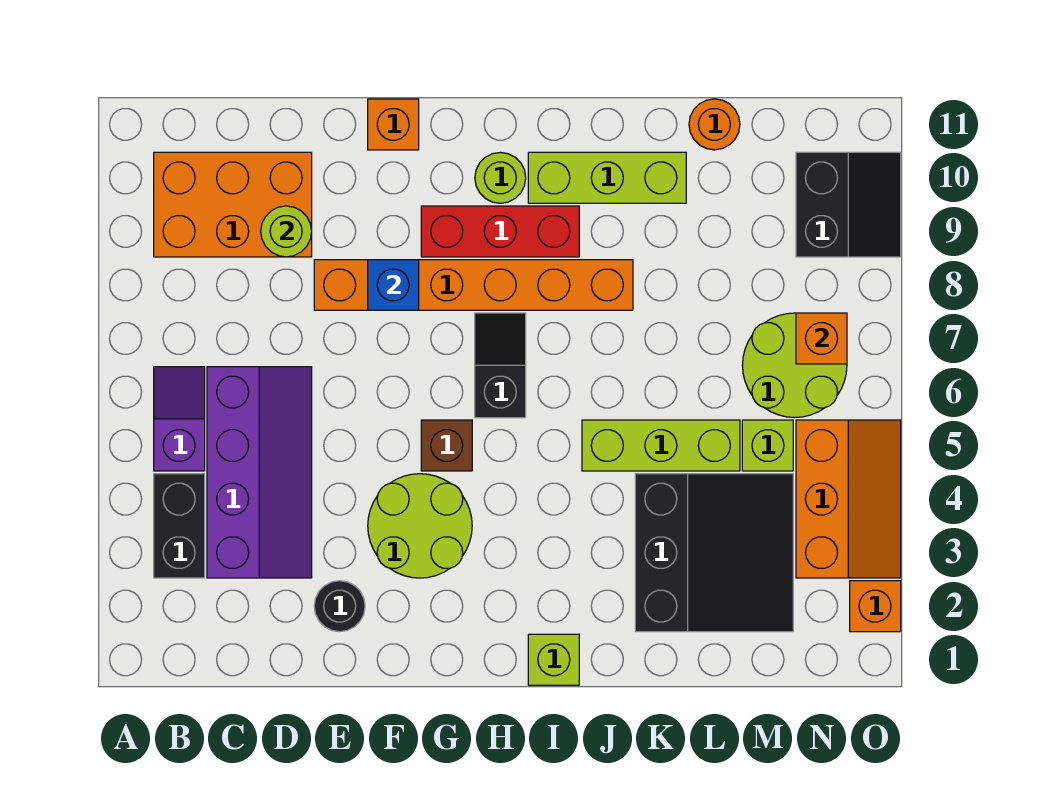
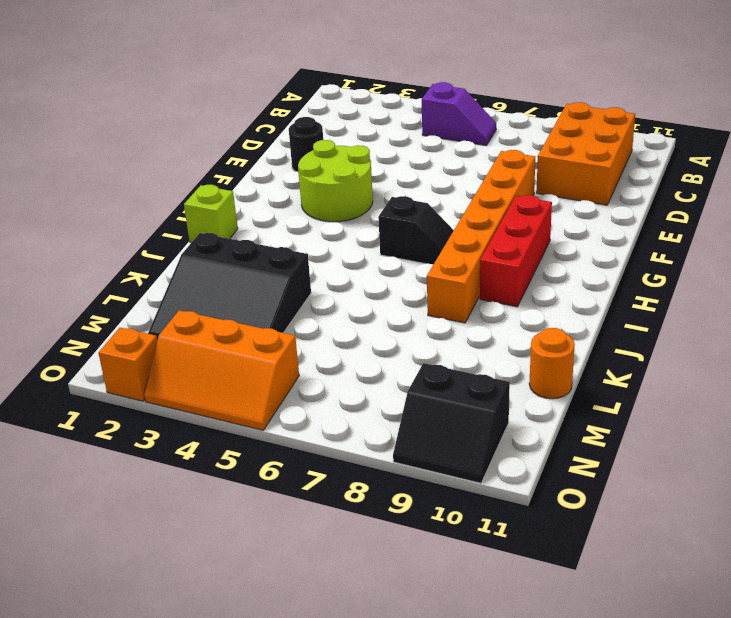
none -> black brick B3:B4 level 1
none -> purple slope C3:D6 level 1 top C
none -> orange brick F11 level 1

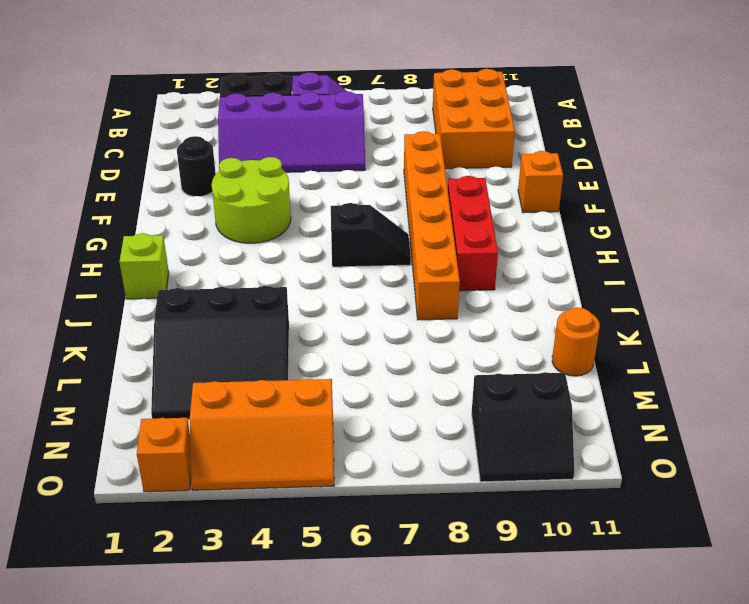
none -> brown brick G5 level 1
none -> lime round brick H10 level 1
none -> lime brick I10:K10 level 1

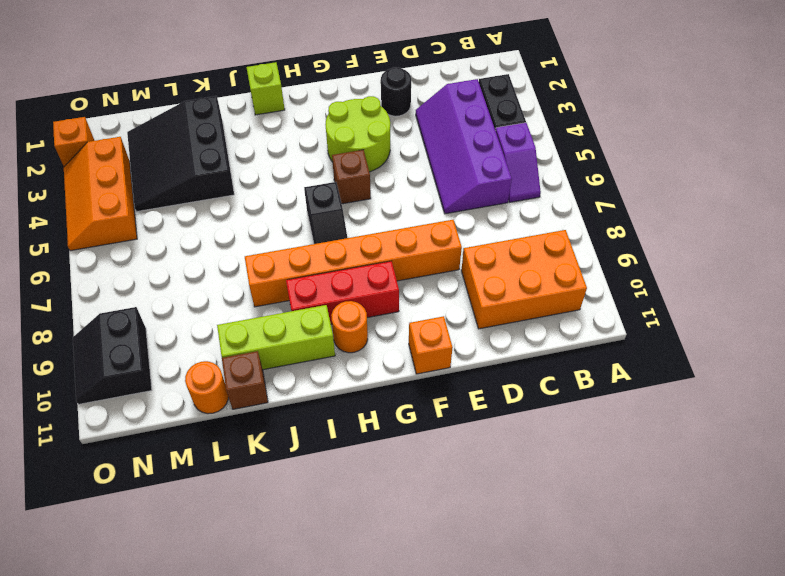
orange round brick H10 level 1 -> lime round brick H10 level 1
brown brick K11 level 1 -> none
none -> lime brick J5:L5 level 1
none -> lime brick M5 level 1
none -> lime round brick M6:N7 level 1

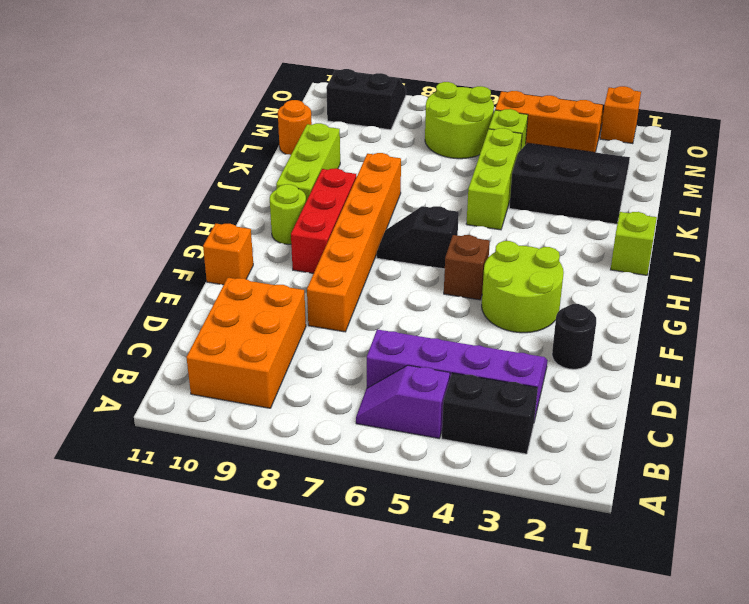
none -> lime round brick D9 level 2
none -> blue brick F8 level 2
none -> orange brick N7 level 2

